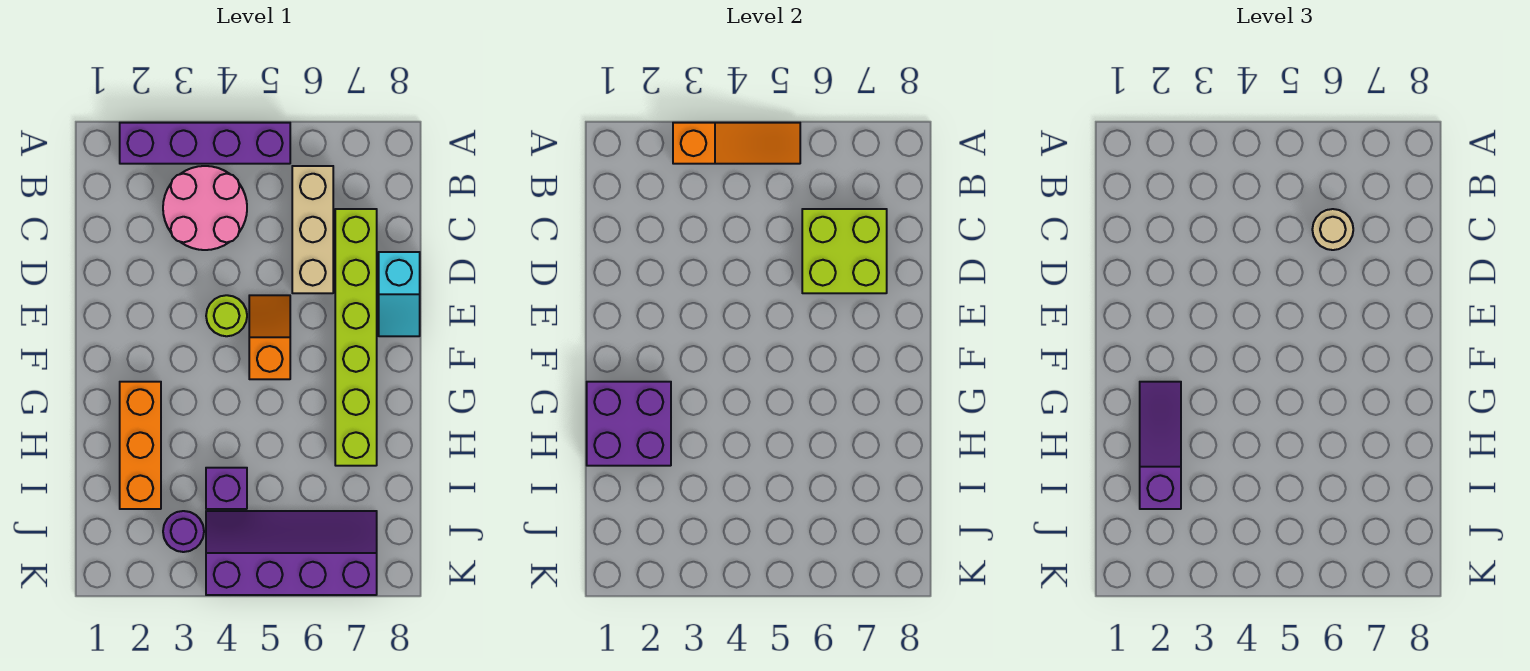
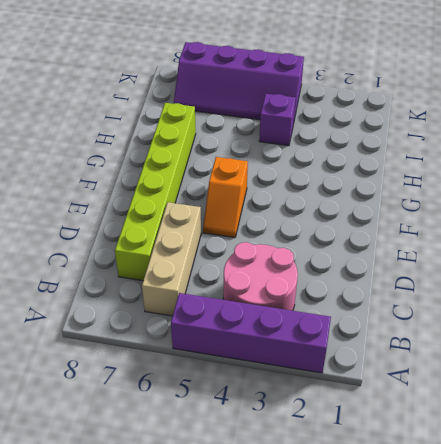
none -> cyan slope D8:E8 level 1 top D
none -> lime round brick E4 level 1
none -> orange brick G2:I2 level 1

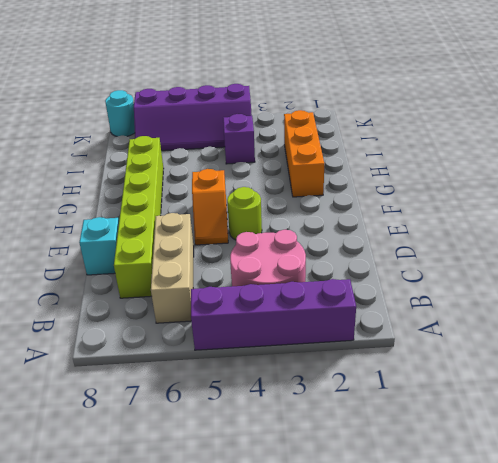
cyan round brick K8 level 1 -> none
none -> purple round brick J3 level 1
none -> orange slope A3:A5 level 2 top 3
none -> lime brick C6:D7 level 2

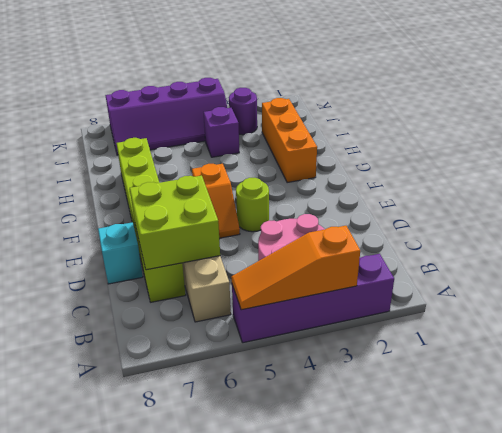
none -> purple brick G1:H2 level 2
none -> tan round brick C6 level 3
none -> purple slope G2:I2 level 3 top I

